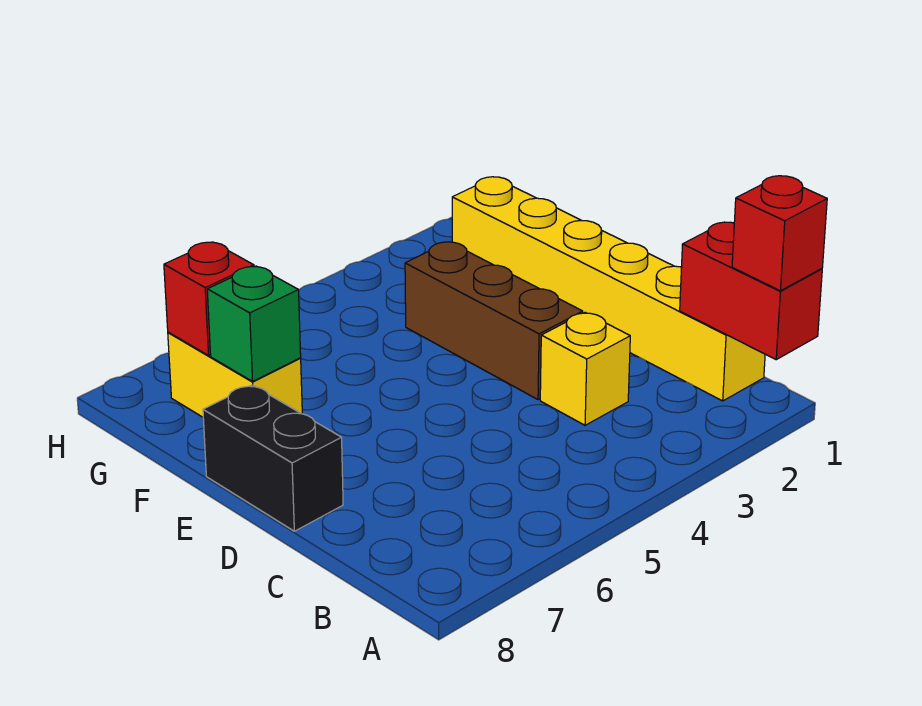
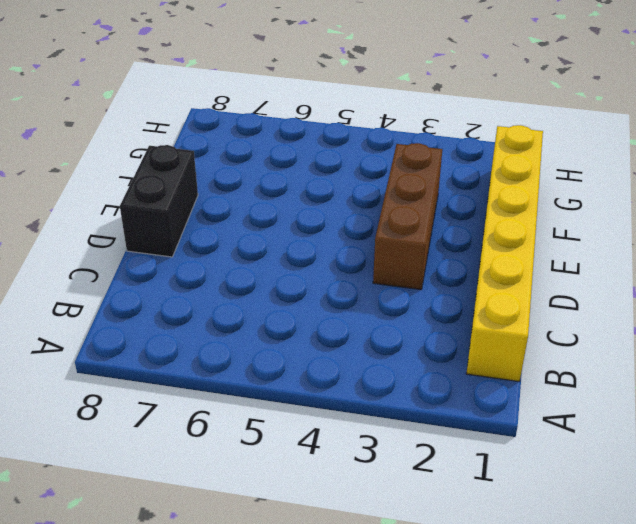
none -> yellow brick C3 level 1
none -> yellow brick F7:G7 level 1

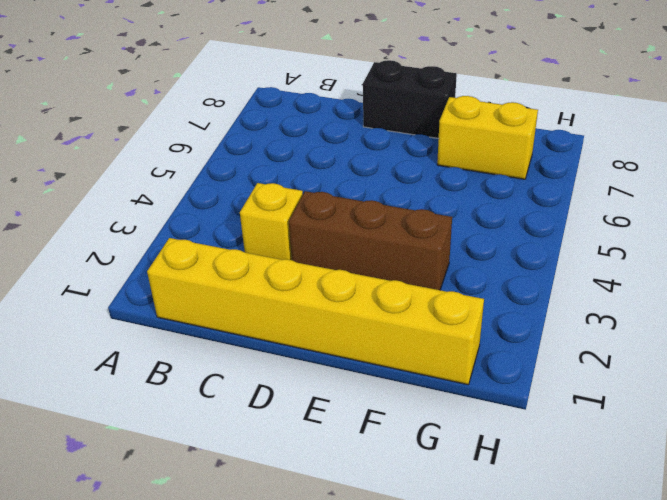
none -> red brick A1:B1 level 2
none -> green brick F7 level 2

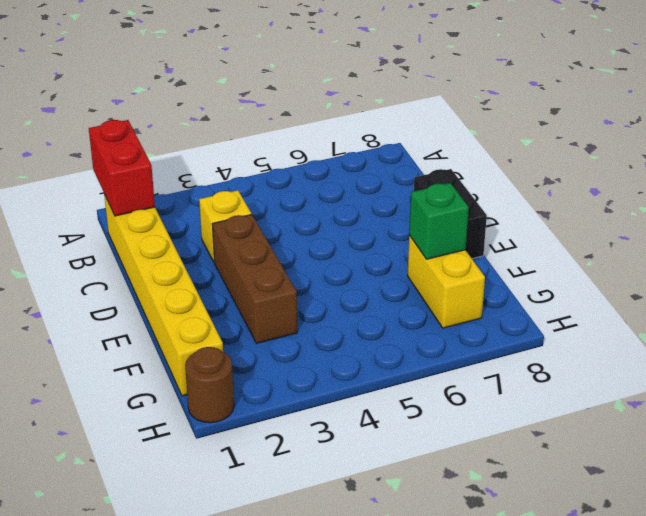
brown round brick H1 level 1 -> none
none -> red brick G7 level 2
none -> red brick A1 level 3

